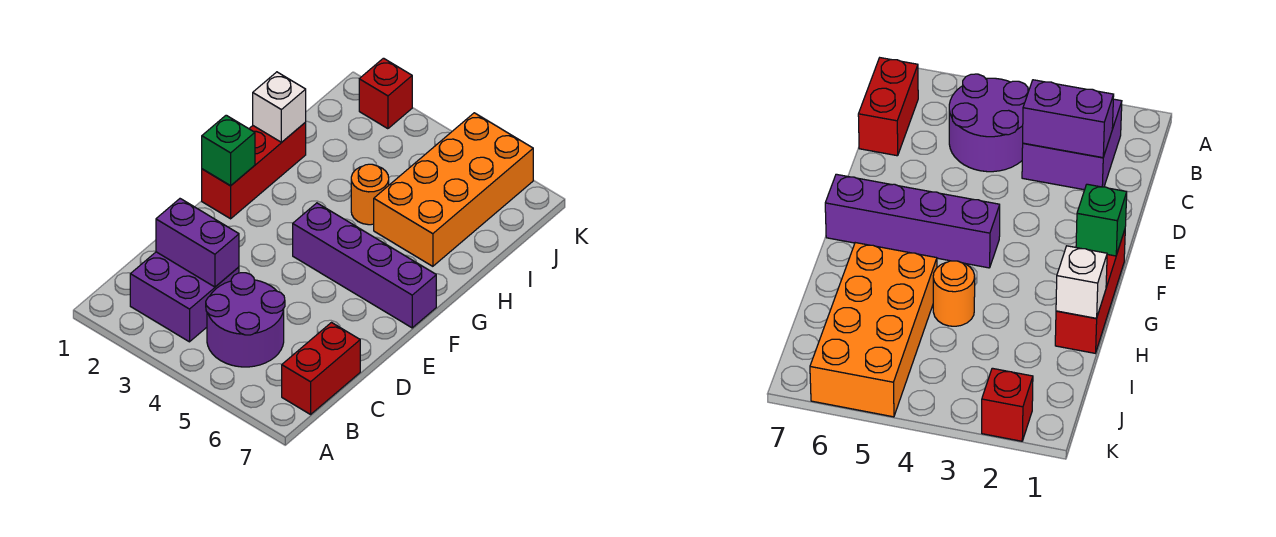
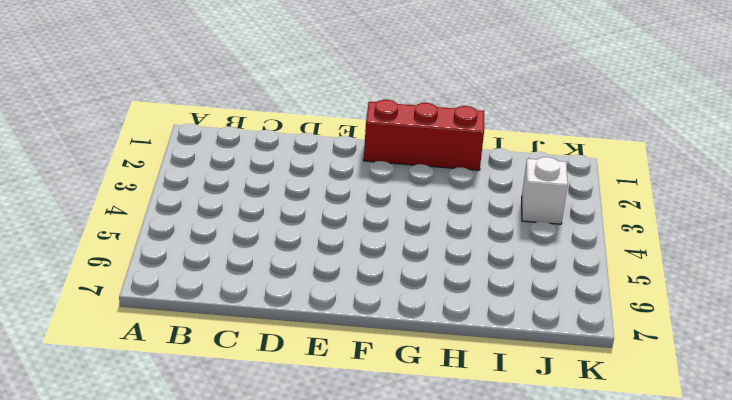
white brick J3 level 1 -> white brick H1 level 2
none -> purple brick B2:C3 level 1
none -> purple round brick B4:C5 level 1

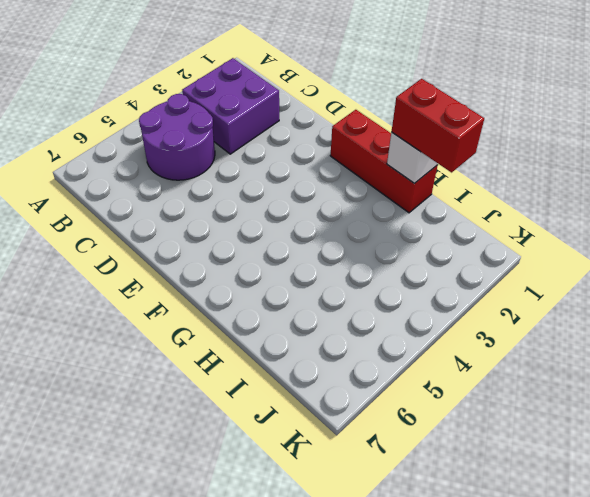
red brick H1:I1 level 3 -> red brick B7:C7 level 1
none -> purple brick F4:F7 level 1
none -> orange round brick H4 level 1

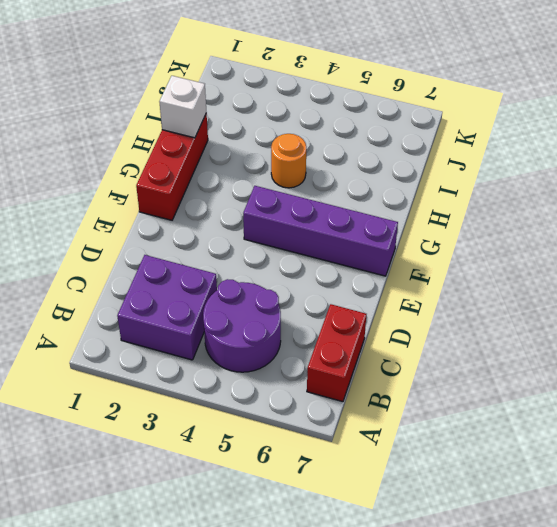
none -> orange brick H5:K6 level 1
none -> red brick K2 level 1

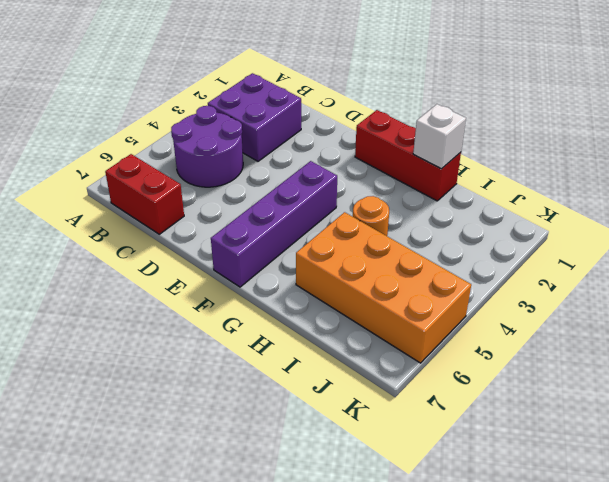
none -> red brick K2 level 1
none -> purple brick C2:C3 level 2

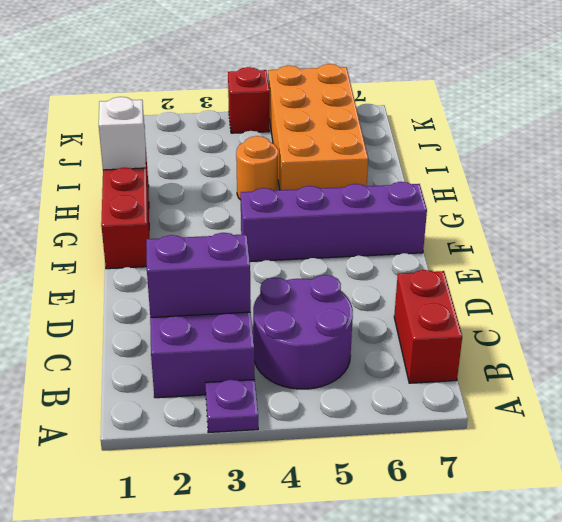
purple plate A3 level 1 -> none
red brick K4 level 1 -> red brick K2 level 1
none -> green brick F1 level 2

